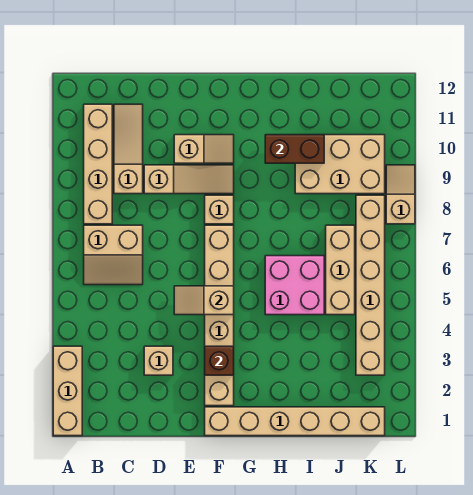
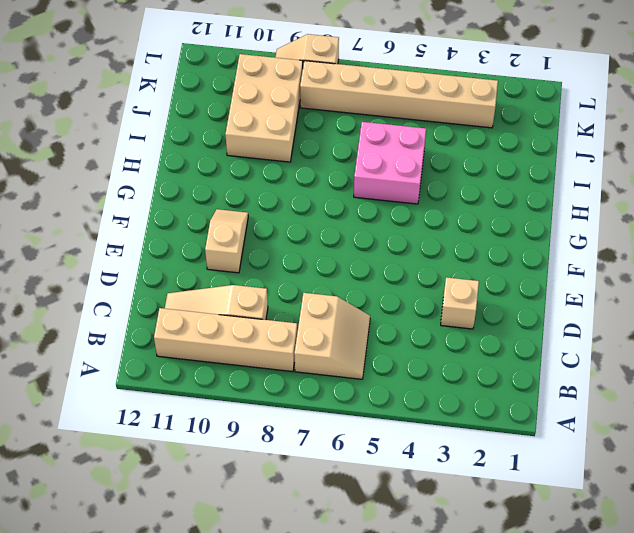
none -> tan brick A1:A3 level 1
none -> tan slope D9:F9 level 1 top D
none -> tan brick F1:K1 level 1

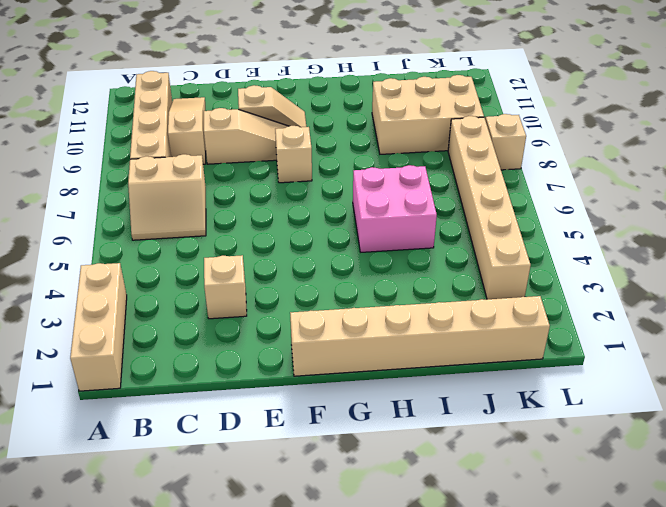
none -> tan brick F2:F7 level 1
none -> tan brick J5:J7 level 1
none -> tan slope E5:F5 level 2 top F

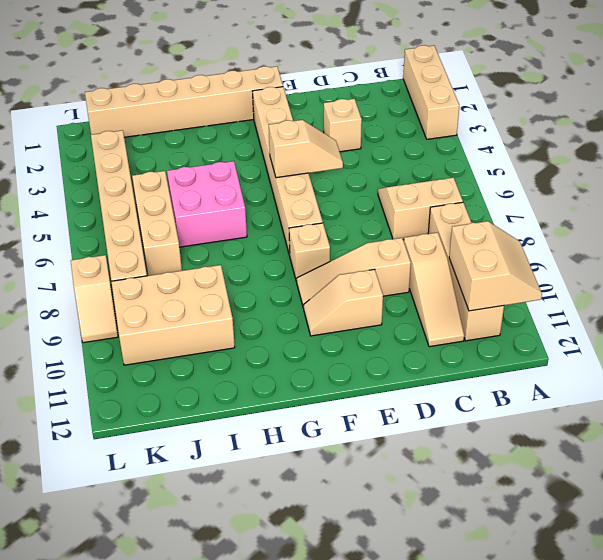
tan slope A10:B11 level 2 top B -> none
none -> brown brick F3 level 2
none -> brown brick H10:I10 level 2

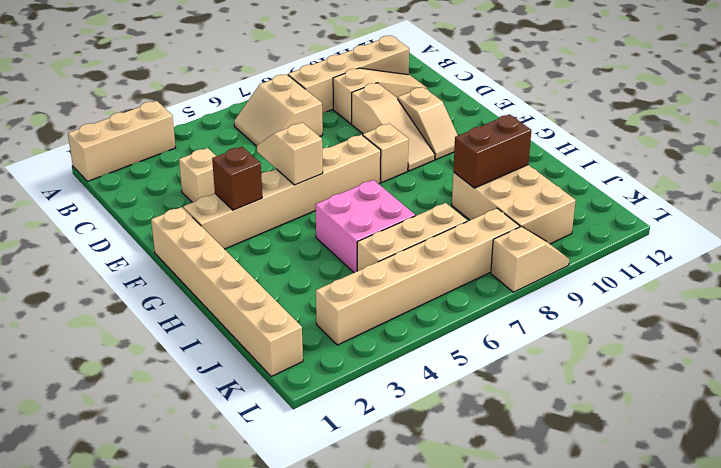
brown brick I9:I10 level 2 -> brown brick H10:I10 level 2

